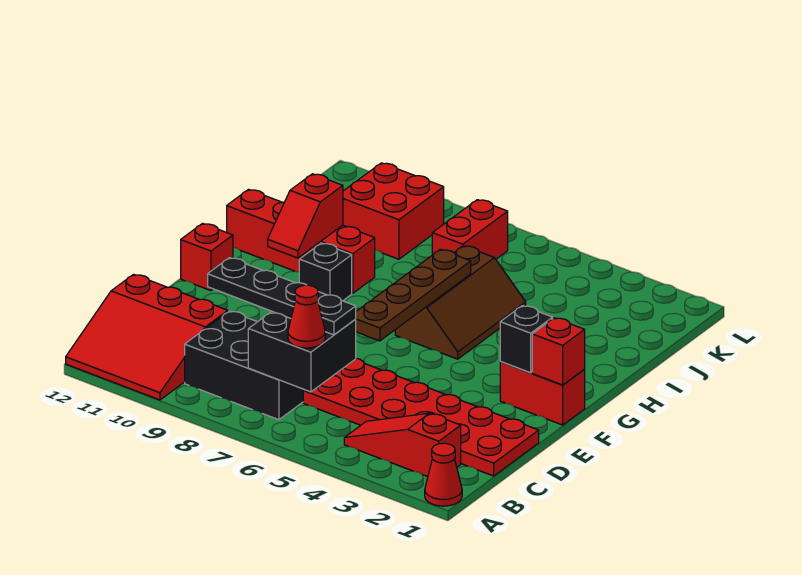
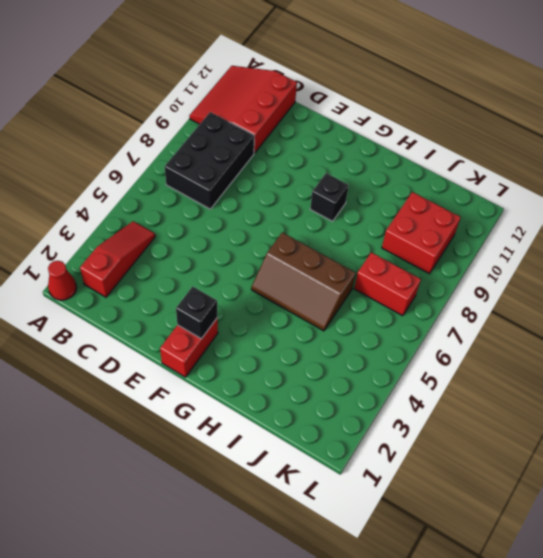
none -> red plate C1:D6 level 1
none -> red brick F12 level 1
none -> red brick H9:H12 level 1

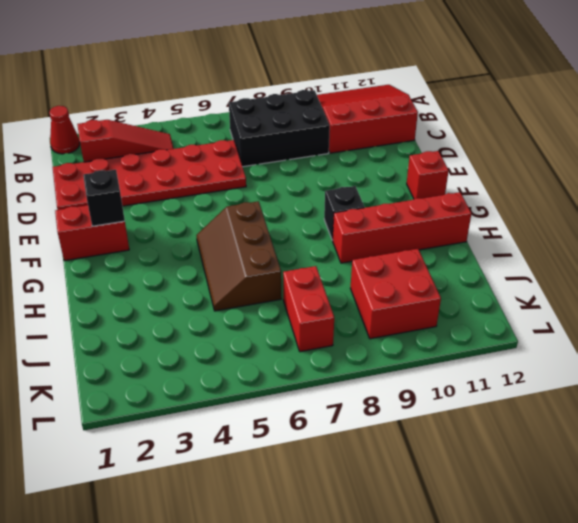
none -> black brick B6:C7 level 2
none -> brown plate E6:H6 level 2
none -> red brick F1 level 2

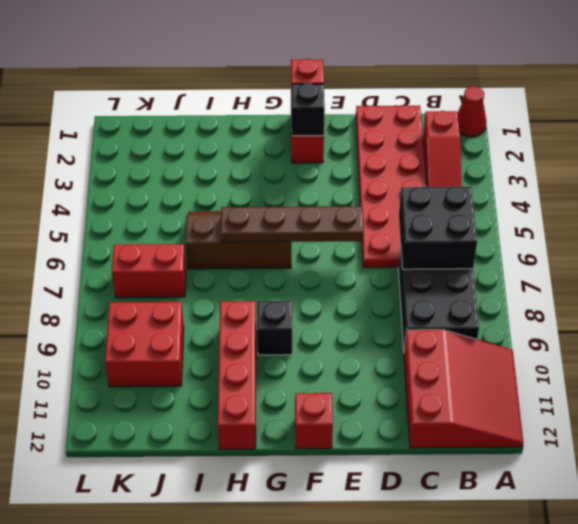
none -> red slope G10:H10 level 2 top H
none -> red cone B6 level 3
none -> black plate C6:C9 level 3

